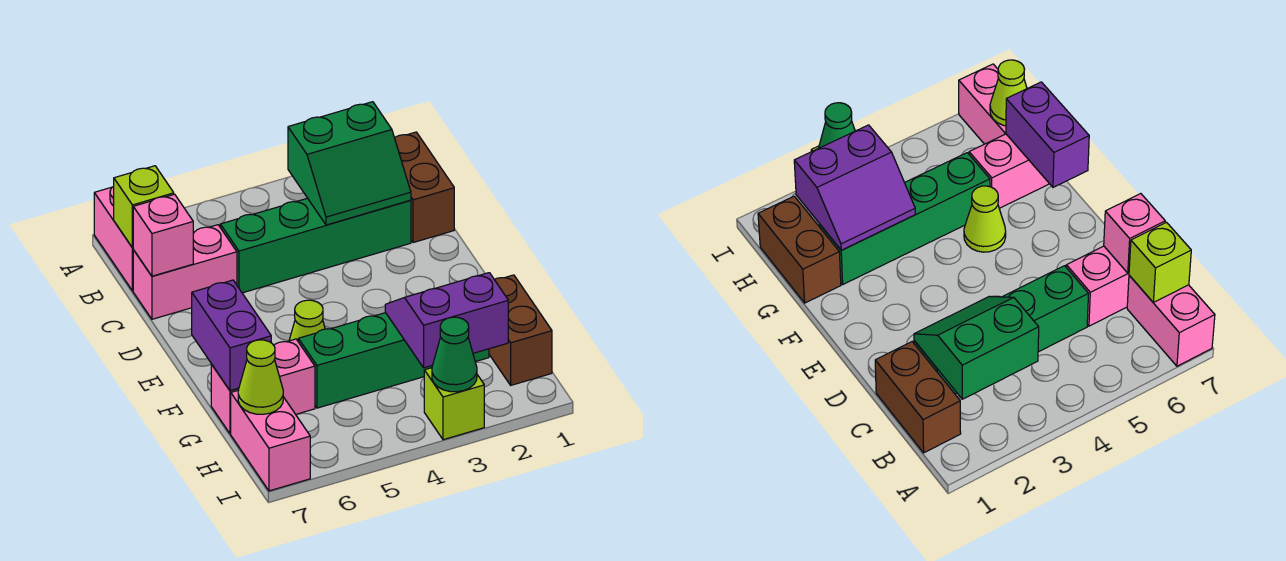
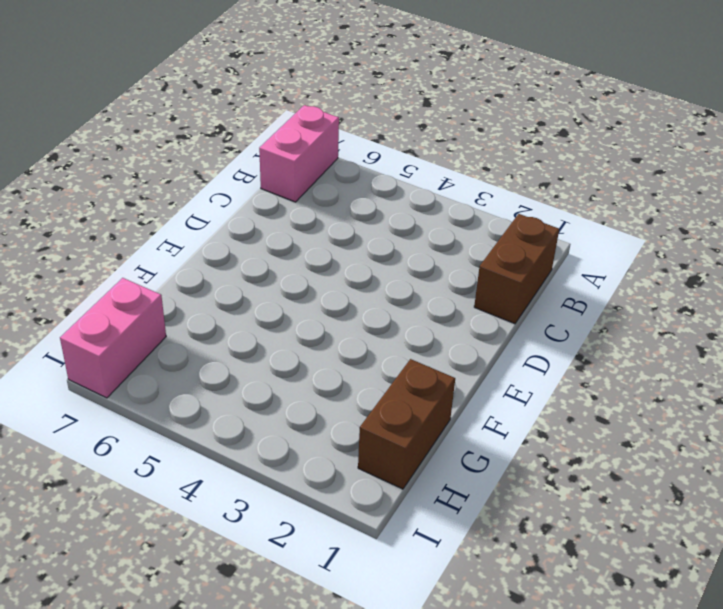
none -> green brick C2:C5 level 1
none -> pink brick C6:C7 level 1
none -> lime cone F5 level 1

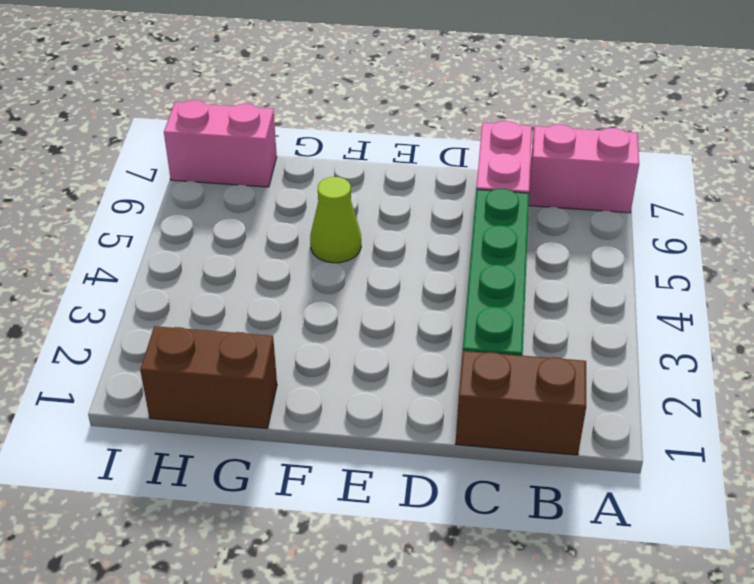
none -> green brick G2:G5 level 1
none -> pink brick G6:G7 level 1
none -> lime brick I3 level 1

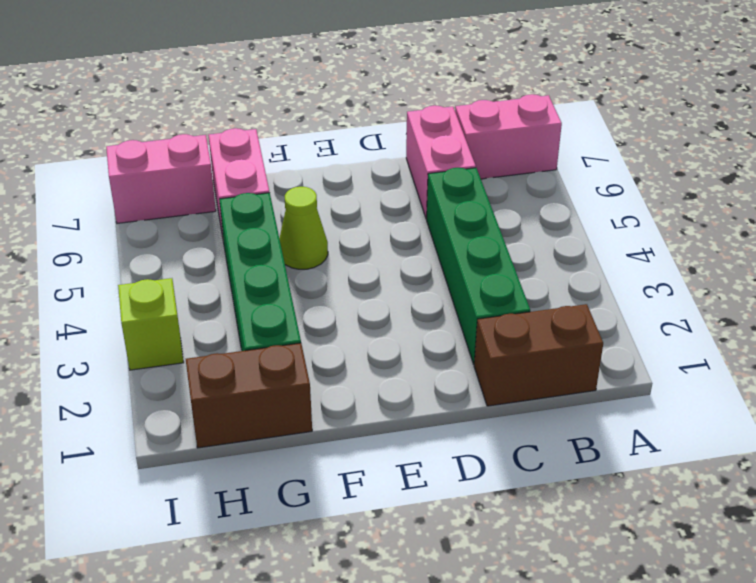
none -> green slope B2:C3 level 2 top B
none -> lime brick B7 level 2
none -> pink brick C7 level 2

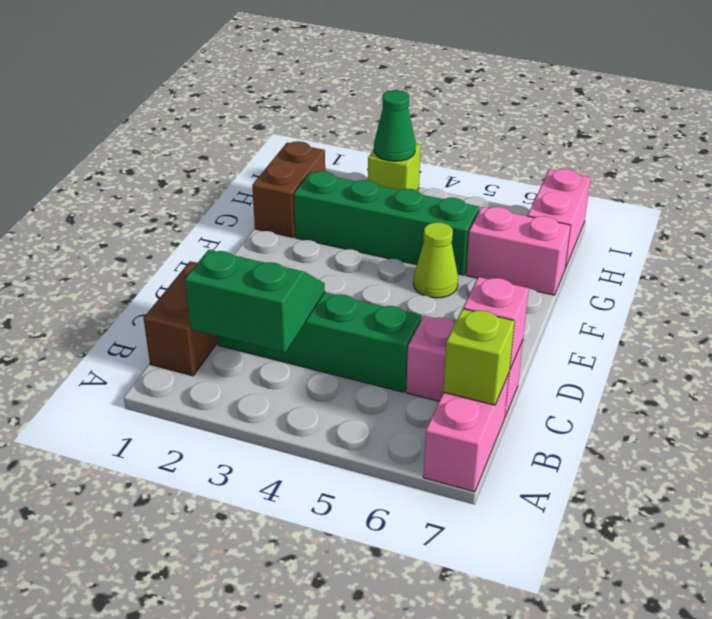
none -> purple brick F7:G7 level 2
none -> purple slope G2:H3 level 2 top H
none -> lime cone H7 level 2

